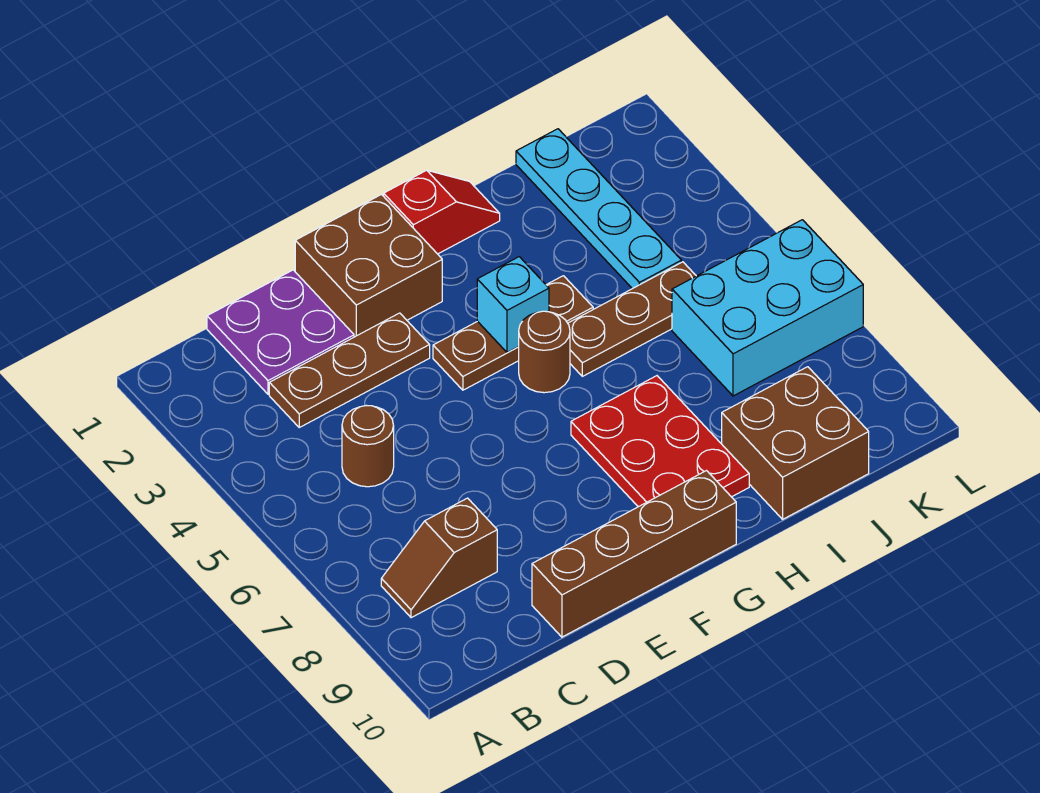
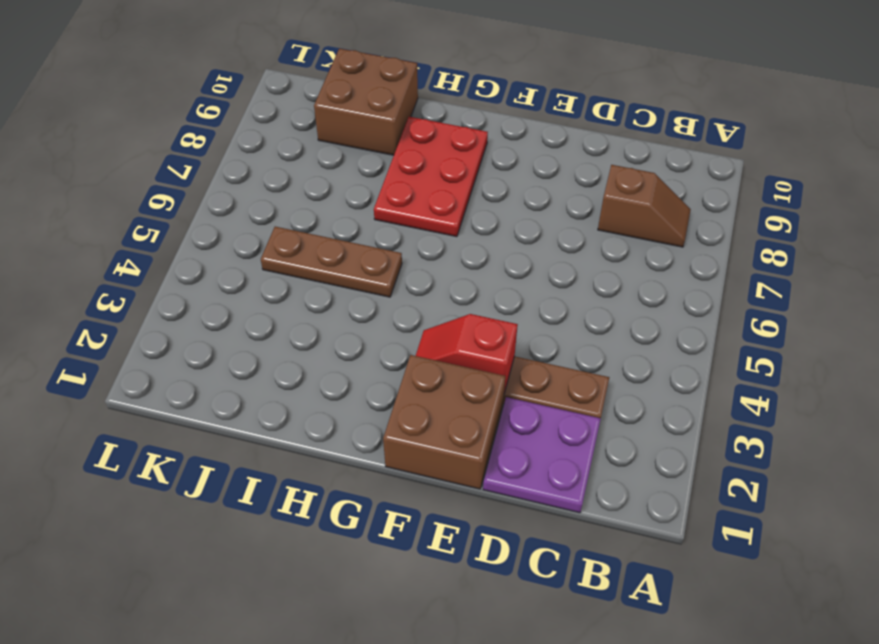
red slope E3:F3 level 2 top E -> red slope G1:H1 level 1 top G
none -> brown round brick C5 level 1
none -> brown brick D10:G10 level 1
none -> brown plate F4:H4 level 1

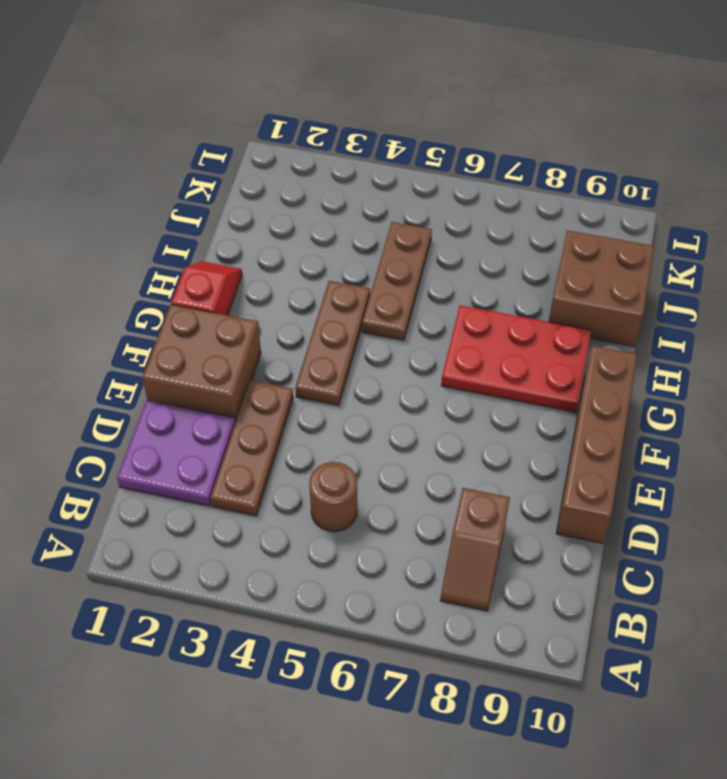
none -> brown round brick G5 level 1
none -> cyan plate J1:J4 level 1
none -> cyan brick J6:L7 level 1

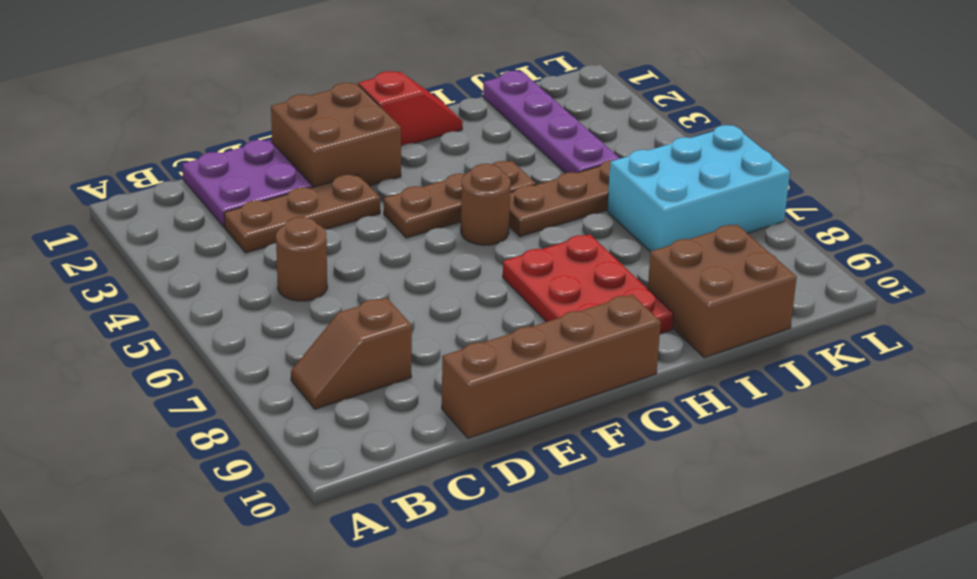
purple plate J1:J4 level 1 -> cyan plate J1:J4 level 1
none -> cyan brick G4 level 2

